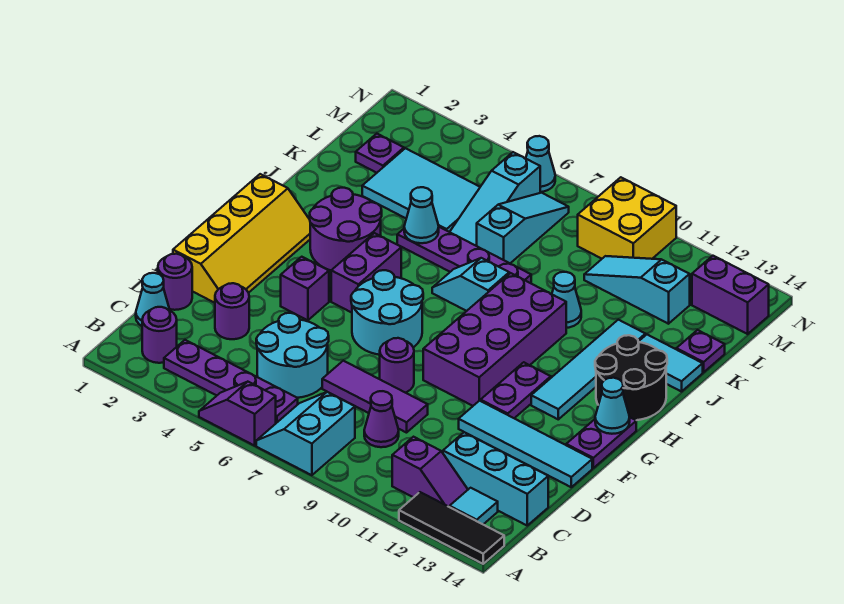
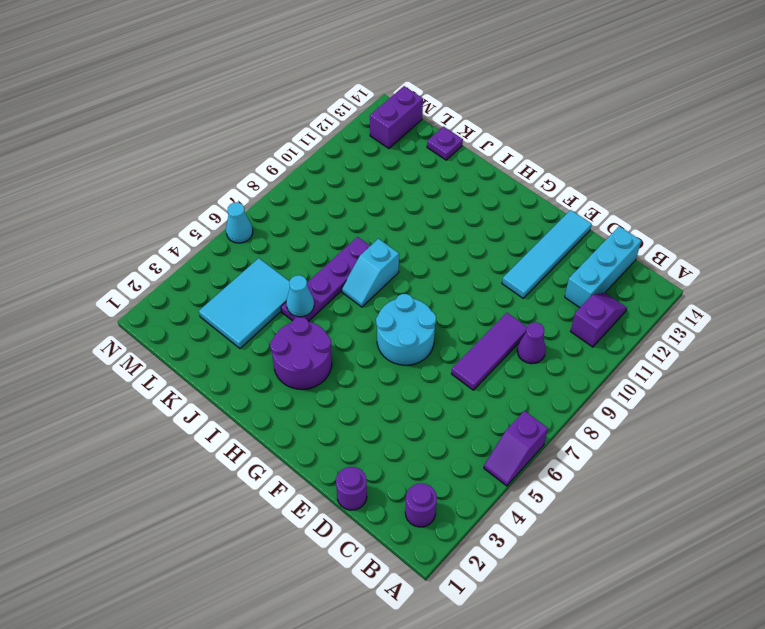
none -> cyan slope A7:B8 level 1 top 8
none -> black tile A12:A14 level 1
none -> purple plate B3:B6 level 1
none -> cyan tile B13 level 1

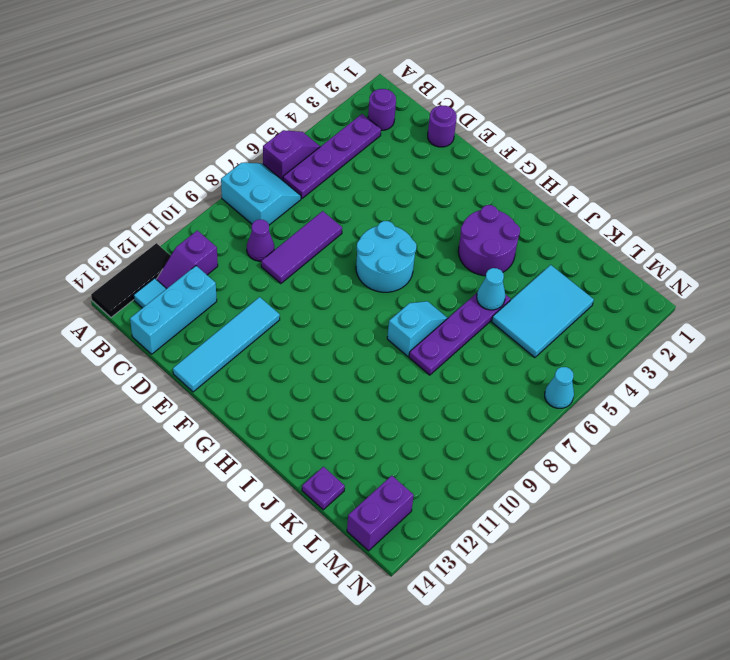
none -> cyan cone C1 level 1
none -> cyan round brick C5:D6 level 1
none -> purple round brick D3 level 1
none -> yellow slope E1:H2 level 1 top 1

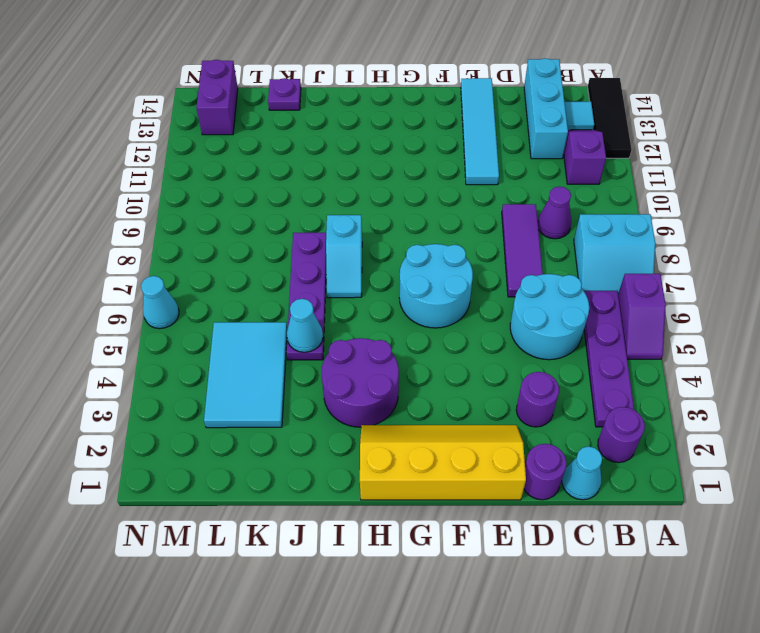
none -> purple round brick E8 level 1
none -> purple brick F4 level 1
none -> purple brick F9:I10 level 1
none -> purple plate F11:G11 level 1

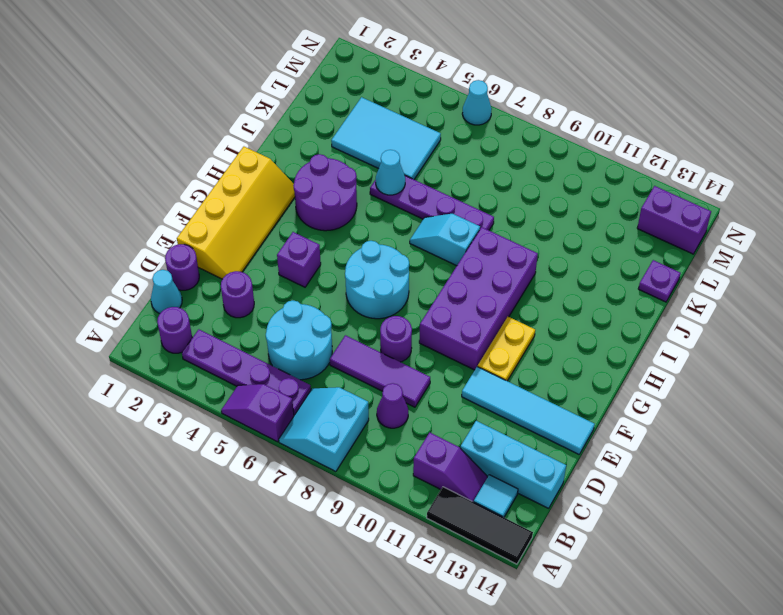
yellow plate F11:G11 level 1 -> purple plate F11:G11 level 1
none -> purple plate F14:G14 level 1
none -> purple brick G5:H5 level 1
none -> cyan tile G12:J12 level 1
none -> black round brick H13:I14 level 1

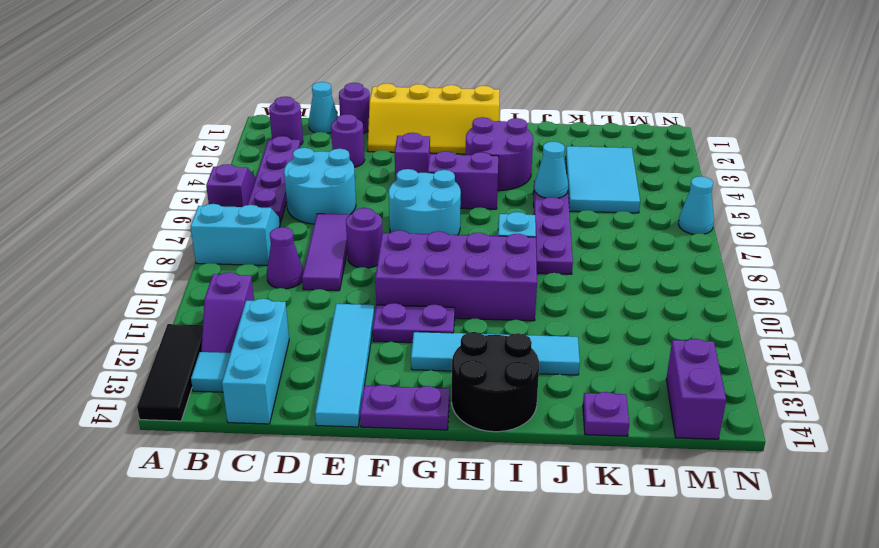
none -> cyan cone J10 level 1
none -> cyan tile J13:J14 level 1
none -> cyan slope K6:M6 level 1 top M
none -> cyan slope K7:M7 level 1 top K

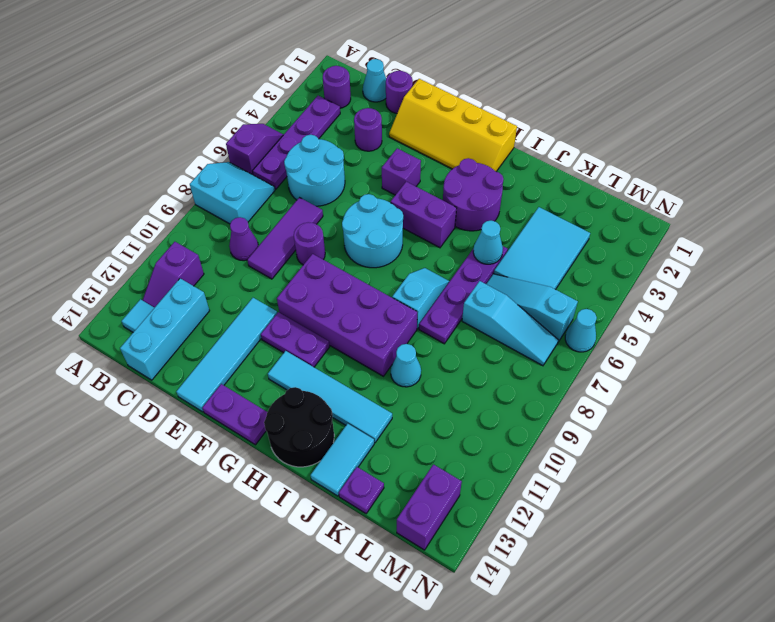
none -> black tile A12:A14 level 1
none -> purple plate L2 level 1
none -> cyan slope L10:L12 level 1 top 12
none -> yellow brick M9:N10 level 1

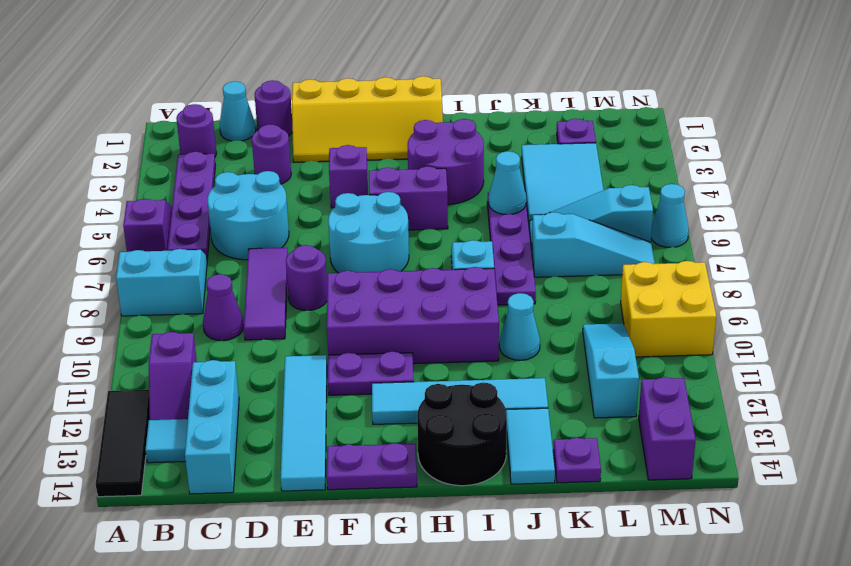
none -> cyan cone G14 level 2

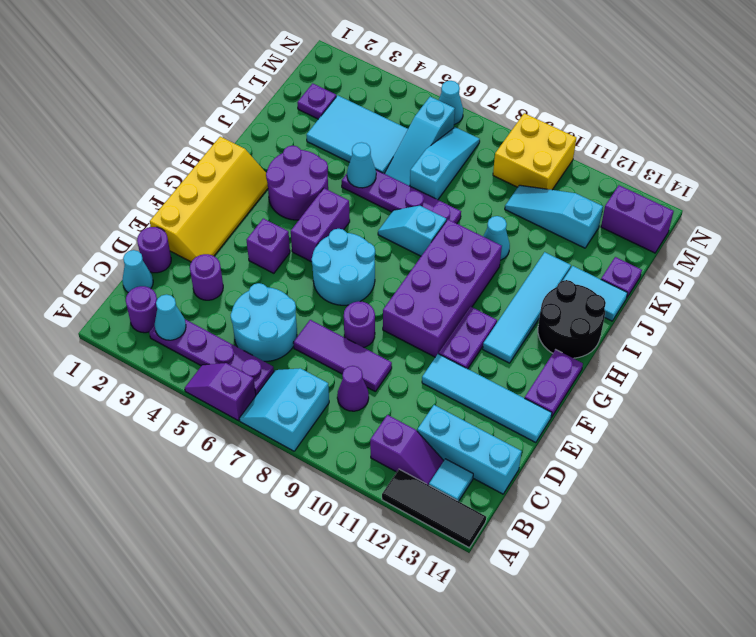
cyan cone B3 level 2 -> cyan cone G14 level 2

